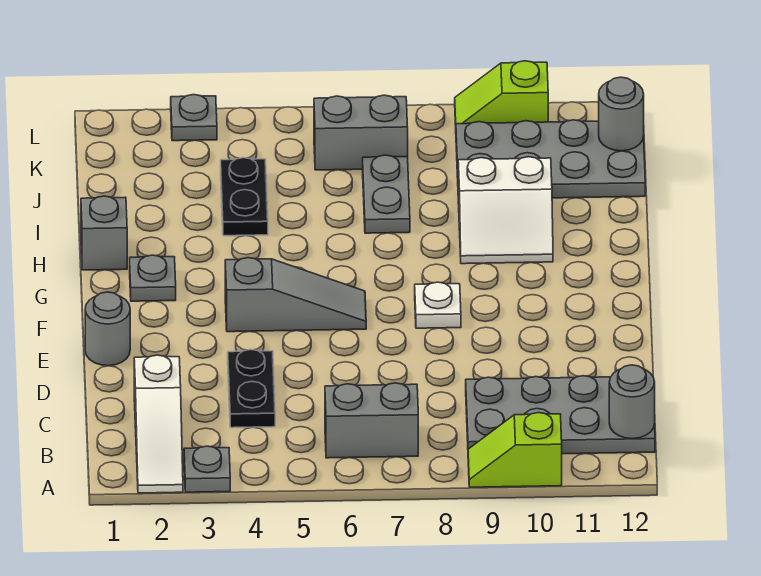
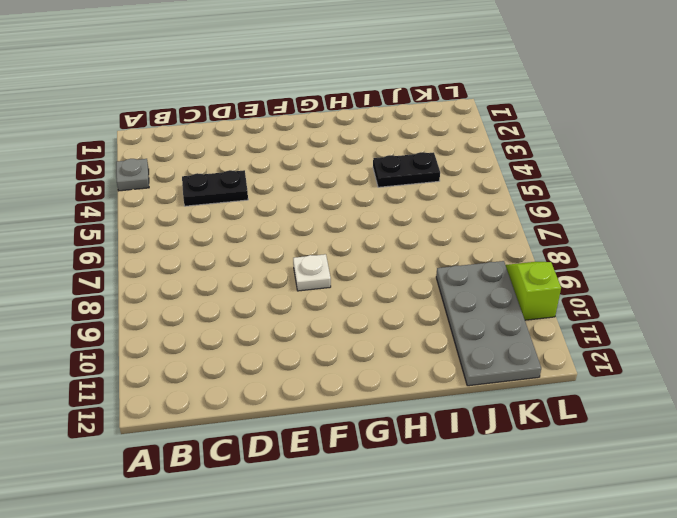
none -> white slope A2:C2 level 1 top C
none -> lime slope A9:A10 level 1 top 10
none -> grey brick B6:B7 level 1

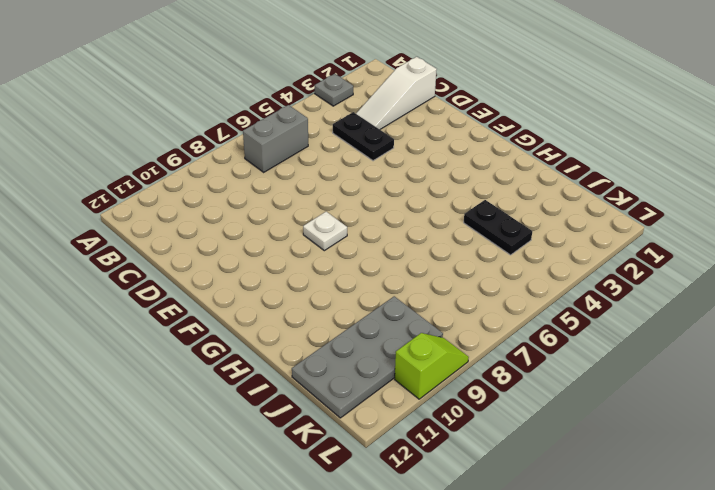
white slope C1:C3 level 1 top 1 -> white slope A2:C2 level 1 top C
none -> lime slope A9:A10 level 1 top 10
none -> grey plate B9:C12 level 1
none -> grey round brick E1 level 1

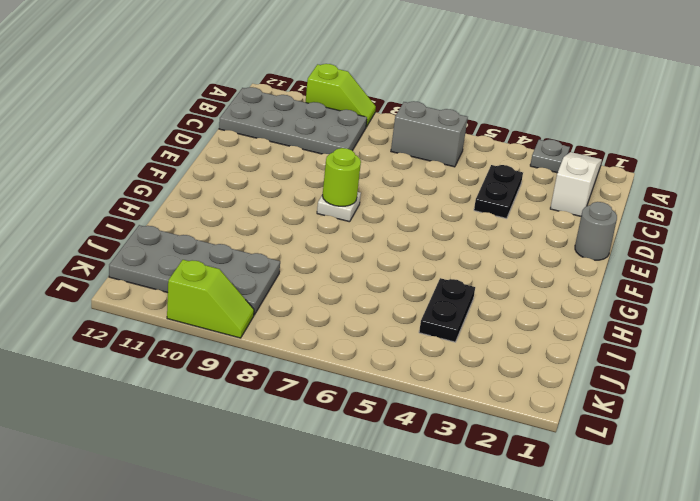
lime round brick F8 level 2 -> none
none -> grey slope F4:F6 level 1 top 4
none -> grey plate G2 level 1
none -> grey brick H1 level 1

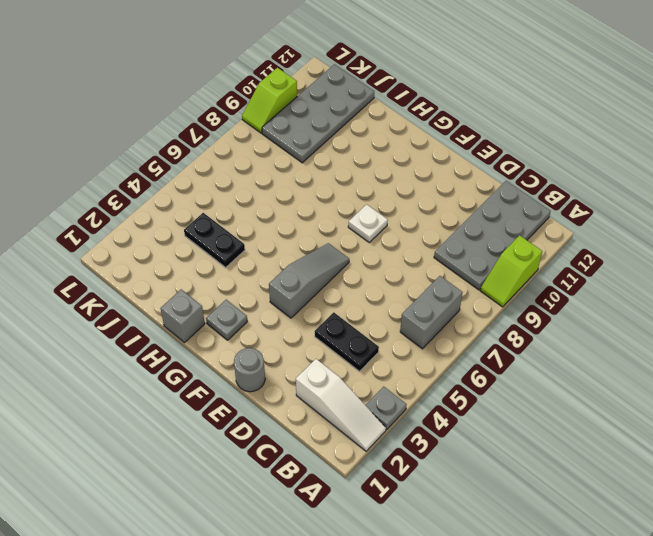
none -> white slope H9:I10 level 1 top I
none -> grey plate I7:J7 level 1
none -> grey brick K6:K7 level 1

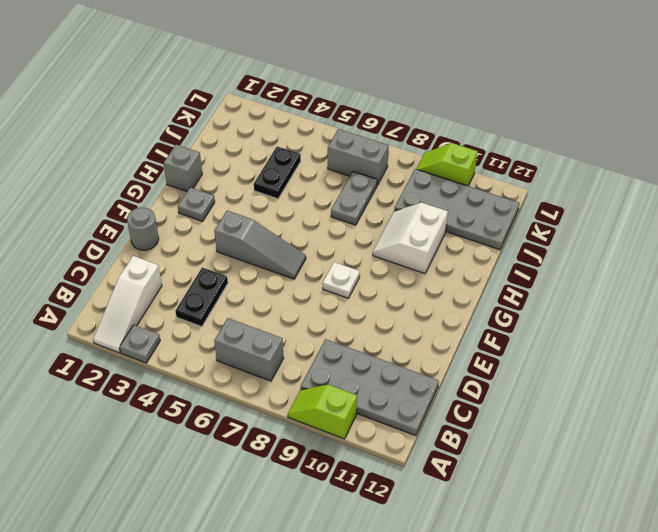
white slope H9:I10 level 1 top 10 -> white slope H9:I10 level 1 top I
none -> grey plate L3 level 1
none -> grey round brick B12 level 2
none -> grey round brick K12 level 2

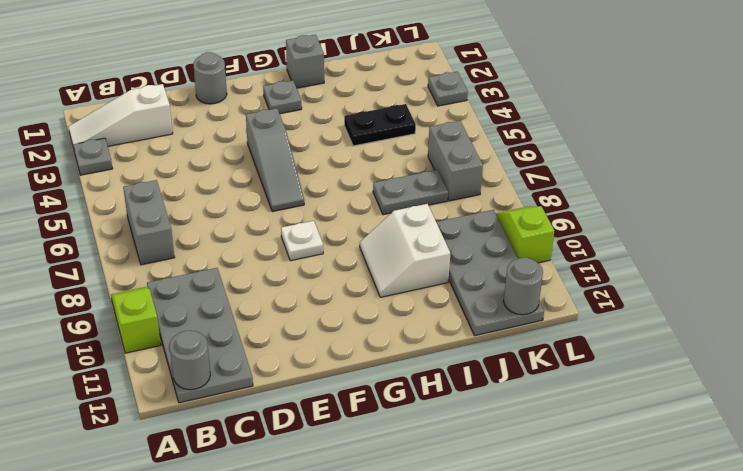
none -> black plate C4:D4 level 1

